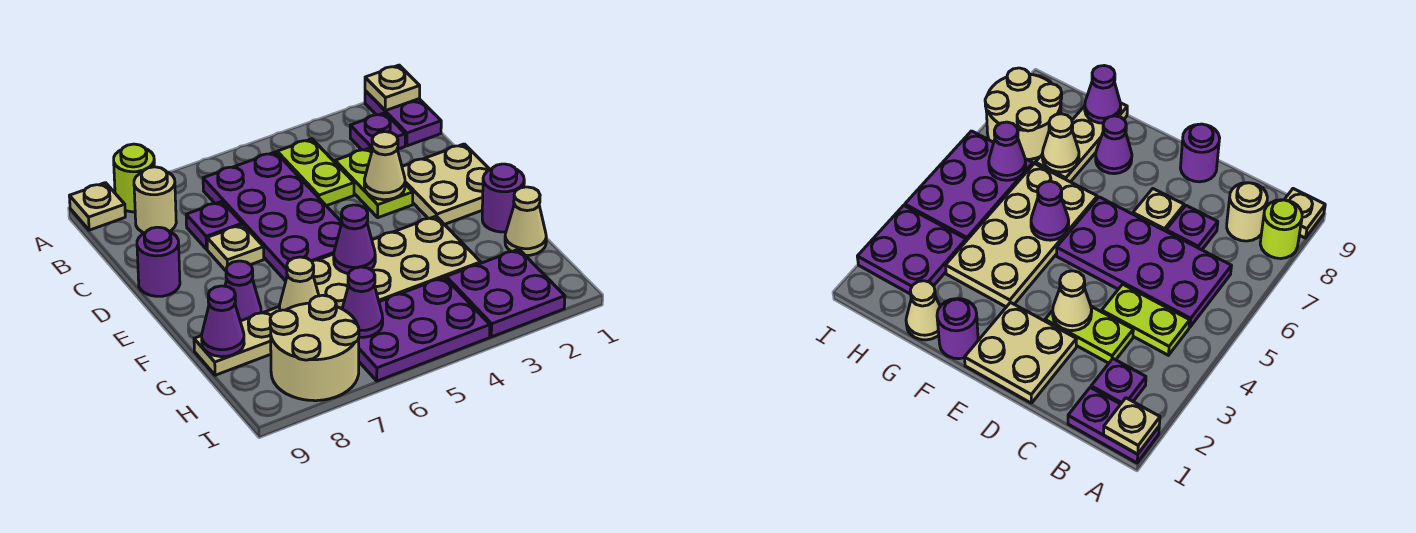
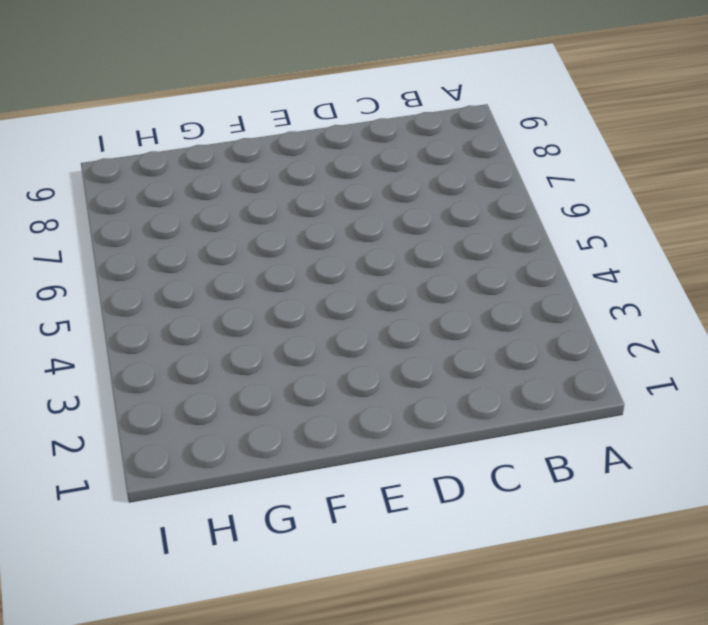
none -> purple plate A1:B1 level 1
none -> lime round brick A8 level 1
none -> tan plate A9 level 1

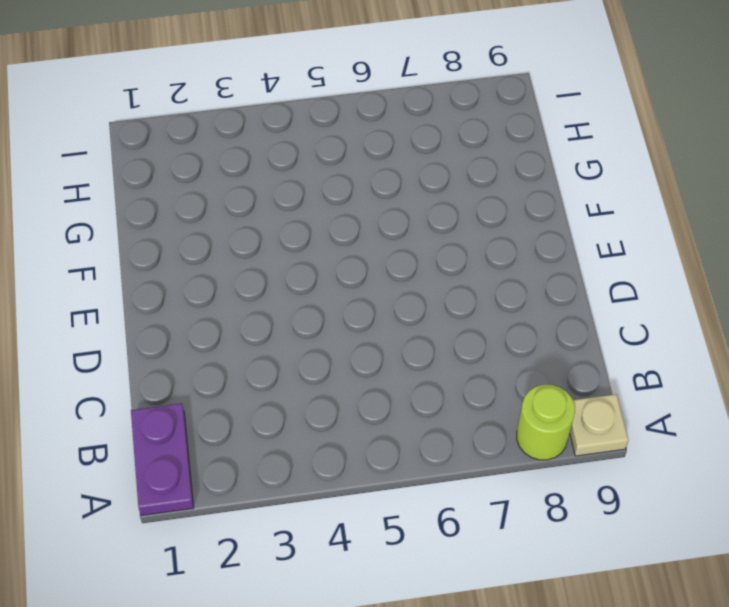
none -> purple plate B2 level 1
none -> lime plate B4:C4 level 1
none -> purple plate B5:E6 level 1

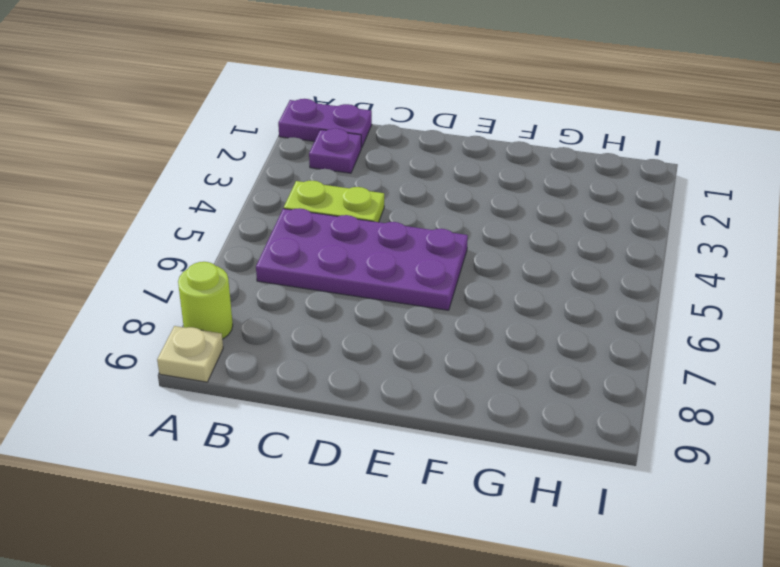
none -> tan round brick B8 level 1
none -> lime plate C3:D3 level 1
none -> purple plate C7 level 1

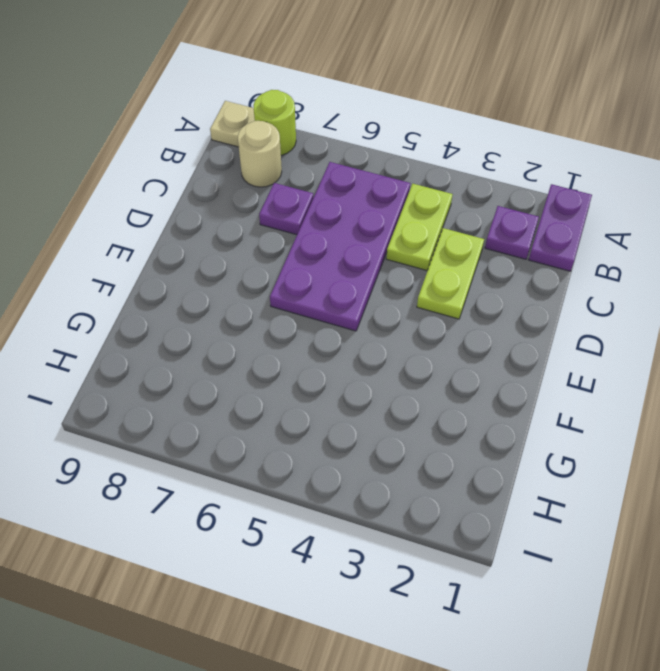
none -> tan plate D1:E2 level 1
none -> tan plate D7 level 1
none -> purple round brick D9 level 1

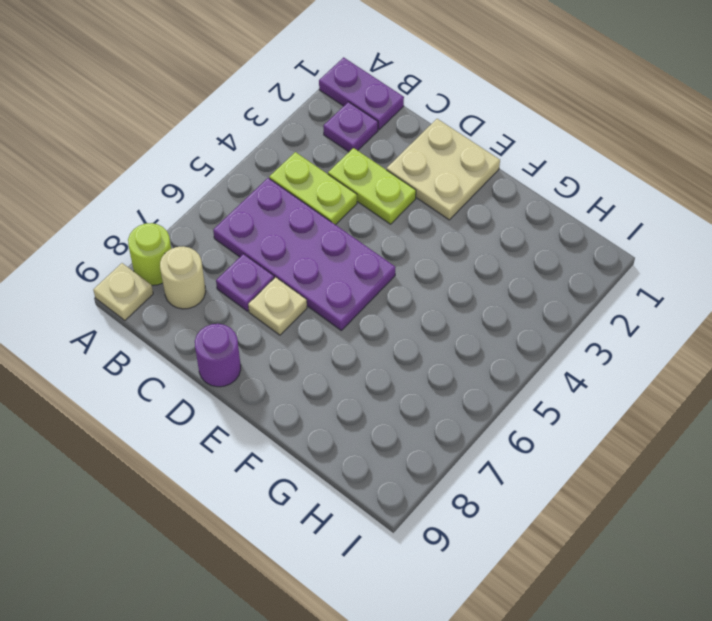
none -> purple round brick F1 level 1
none -> tan plate F3:G6 level 1
none -> purple cone F8 level 1

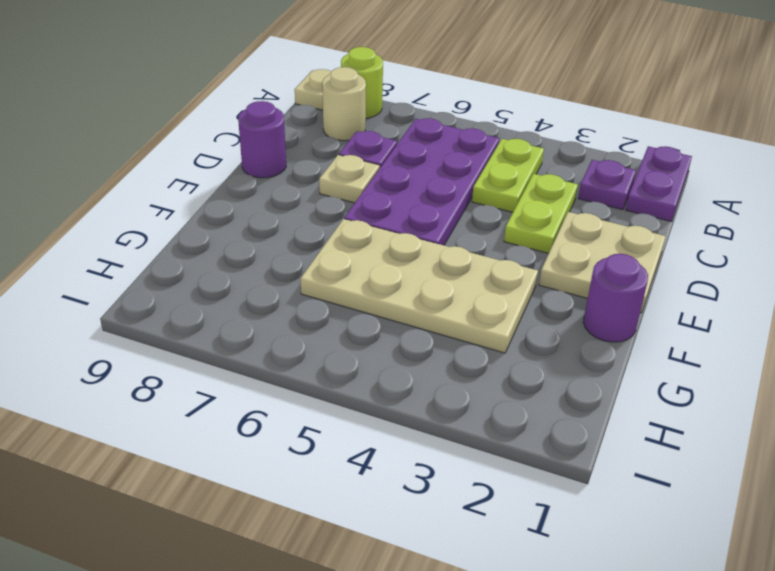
none -> purple cone F8 level 1
none -> tan cone G1 level 1
none -> tan plate G7:G9 level 1

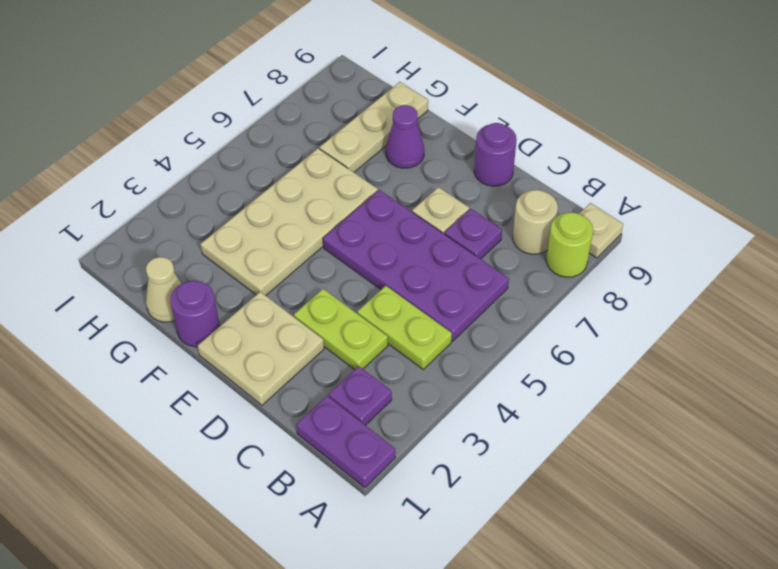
none -> purple plate H2:I3 level 1
none -> purple plate H4:I6 level 1
none -> tan round brick H7:I8 level 1

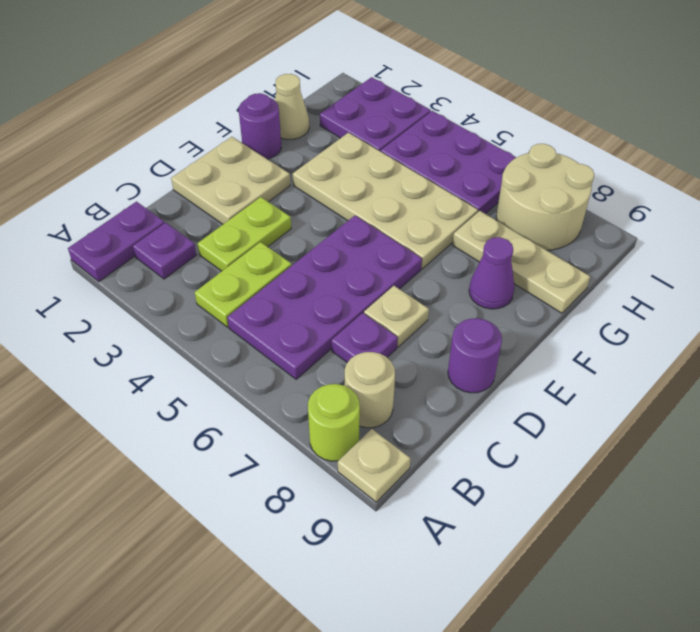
none -> tan plate A1 level 2
none -> tan cone D3 level 2
none -> purple cone F5 level 2

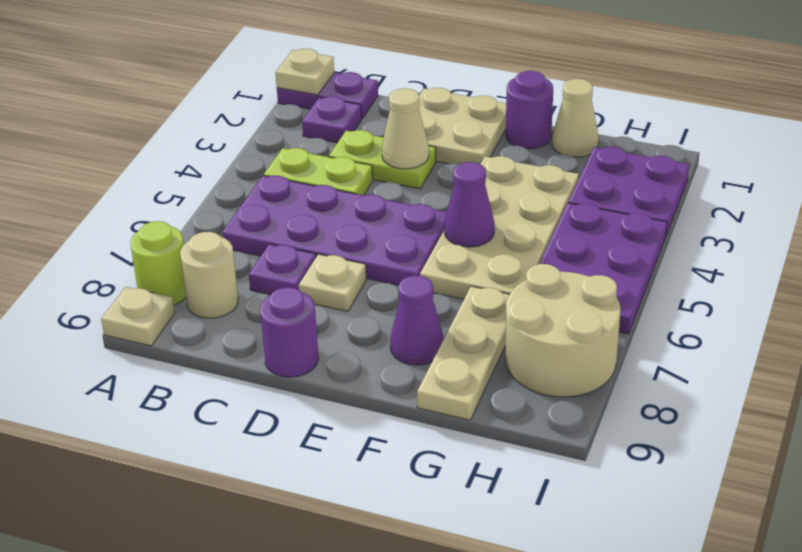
none -> tan cone G7 level 2
none -> purple cone G9 level 2
none -> purple cone H6 level 2

